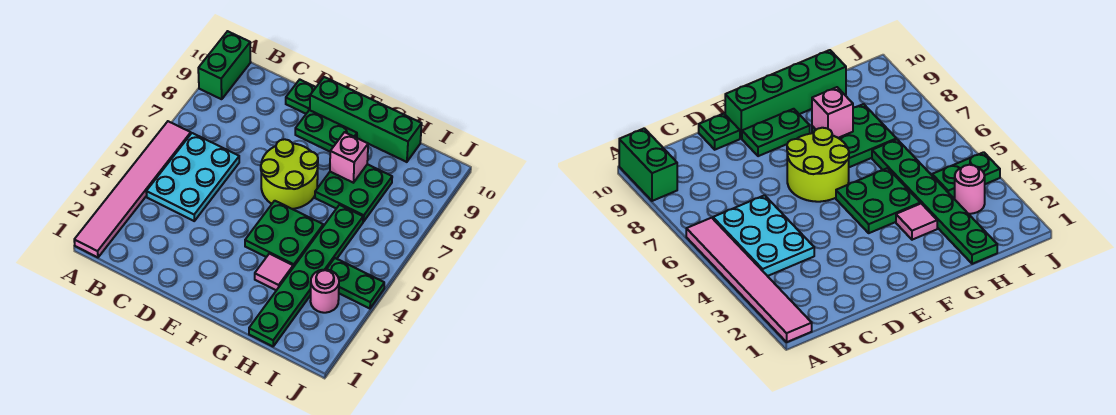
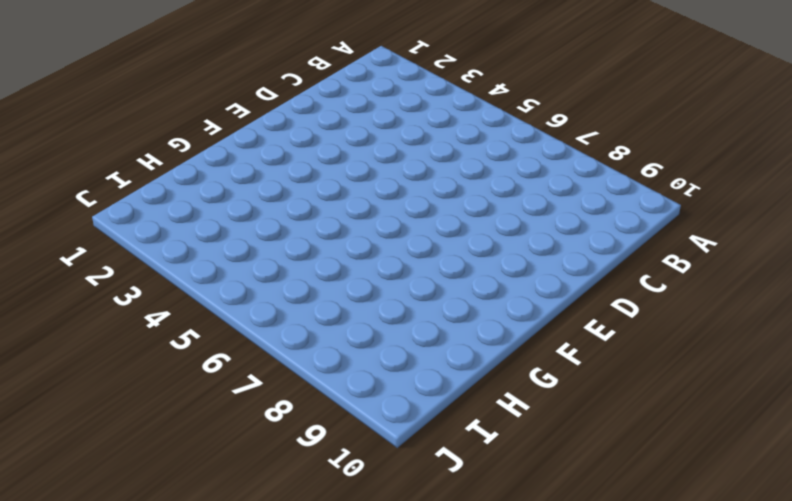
none -> pink tile A1:A6 level 1
none -> green brick A9:A10 level 1
none -> cyan plate B4:C6 level 1

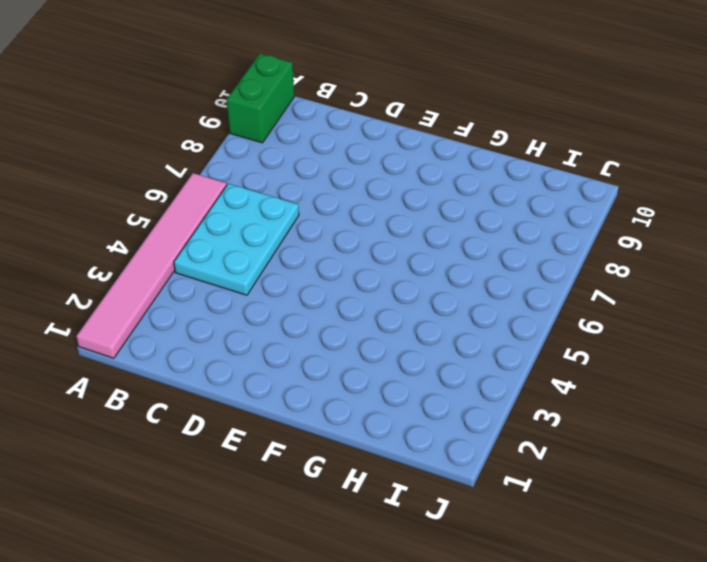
none -> green plate D10 level 1
none -> lime round brick E6:F7 level 1
none -> green plate E9:F9 level 1

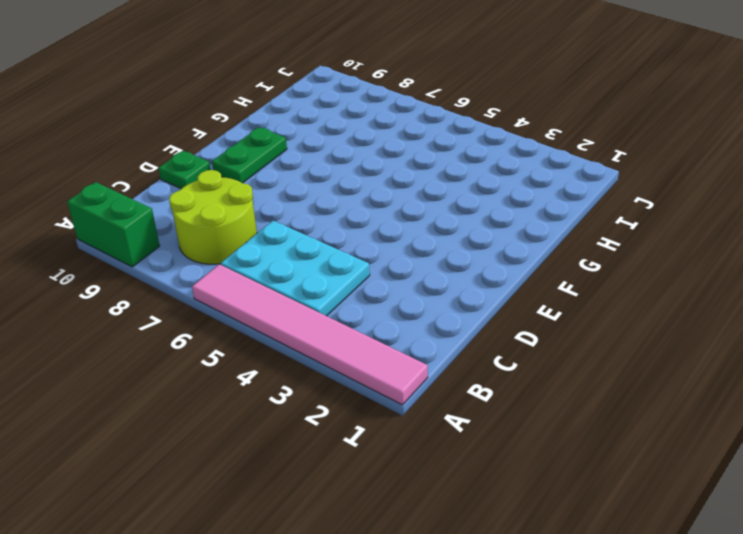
lime round brick B7:C8 level 1 -> lime round brick E6:F7 level 1
none -> green brick E10:H10 level 1
none -> green plate F4:G5 level 1
none -> pink tile G3 level 1

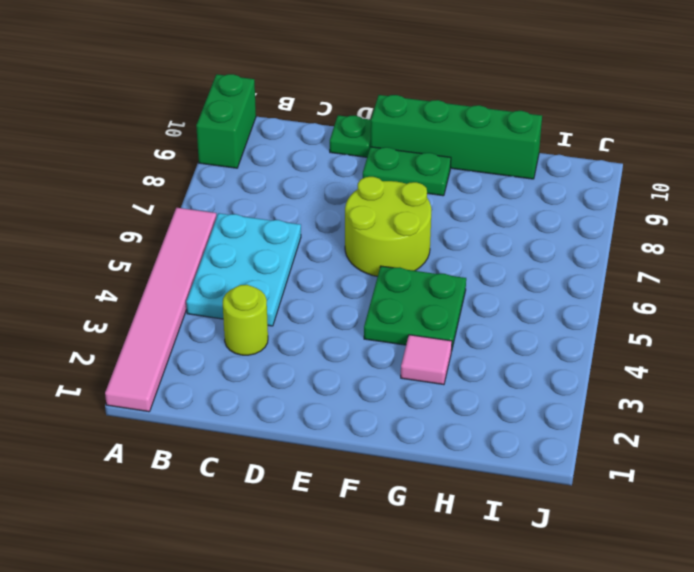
lime round brick C3 level 1 -> none
none -> green plate G7:H8 level 1
none -> green plate H1:H6 level 1
none -> pink round brick I3 level 1

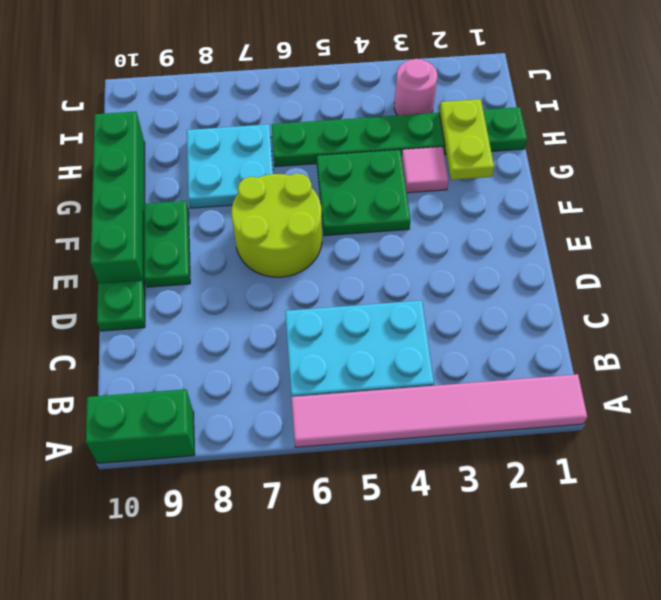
lime plate G2:H2 level 2 -> none
cyan plate G7:H8 level 1 -> green plate G7:H8 level 1
none -> green plate I4:J4 level 1
none -> pink brick G8 level 2

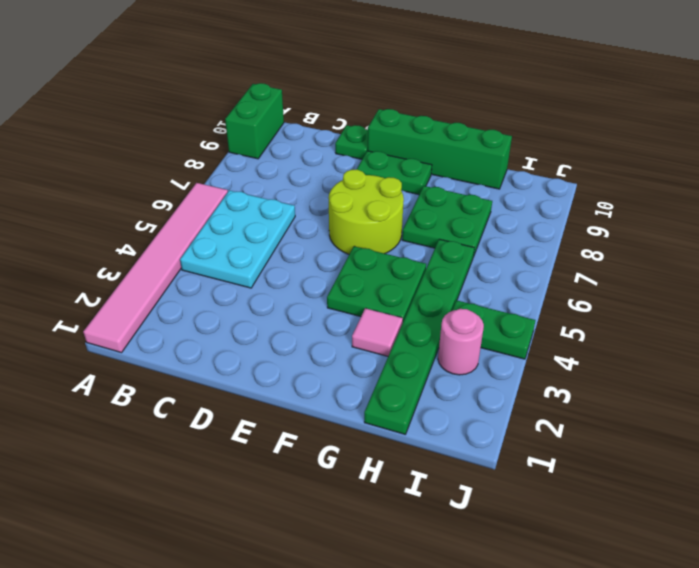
none -> pink brick G8 level 2

